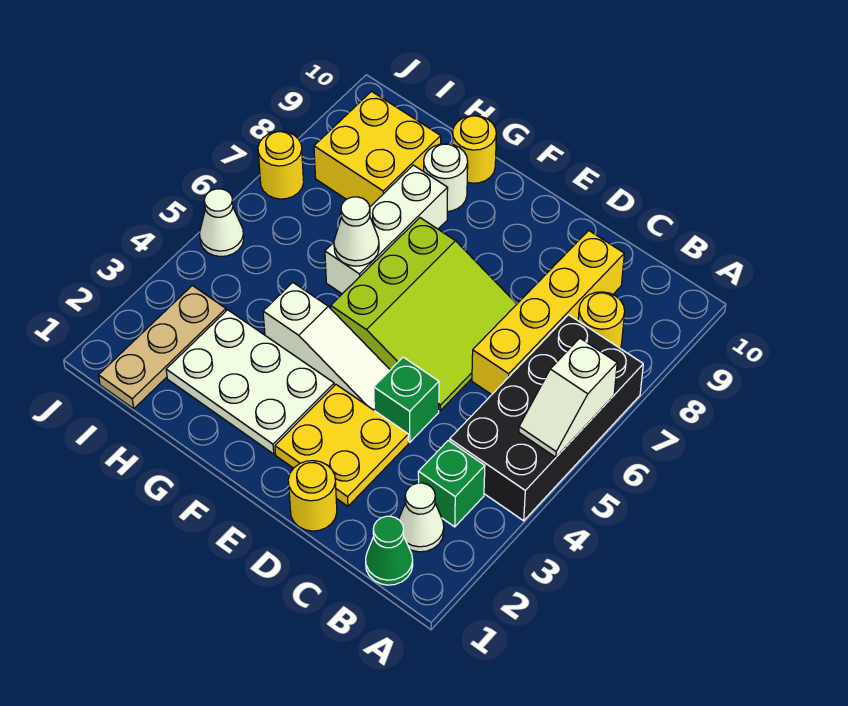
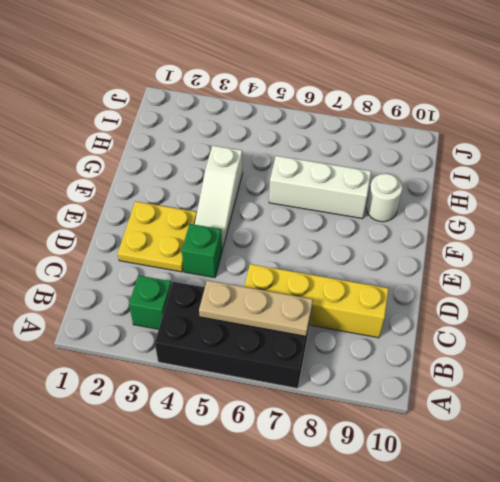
tan plate B5:B7 level 2 -> tan plate I1:I3 level 1
none -> green cone B1 level 1
none -> white cone B2 level 1
none -> yellow round brick B8 level 1

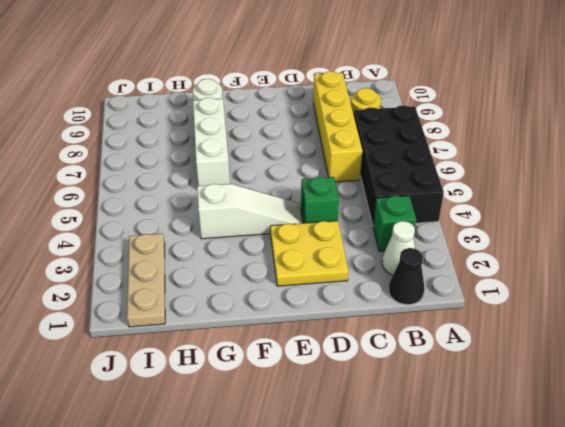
black cone B1 level 1 -> green cone B1 level 1
none -> yellow round brick D1 level 1
none -> lime slope D5:F7 level 1 top F
none -> white plate F2:H3 level 1

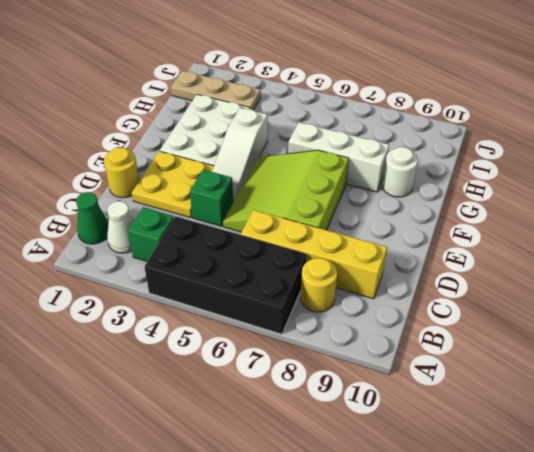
lime slope D5:F7 level 1 top 7 -> lime slope D5:F7 level 1 top F
none -> yellow round brick G10 level 1
none -> yellow brick H8:I9 level 1
none -> white cone J5 level 1

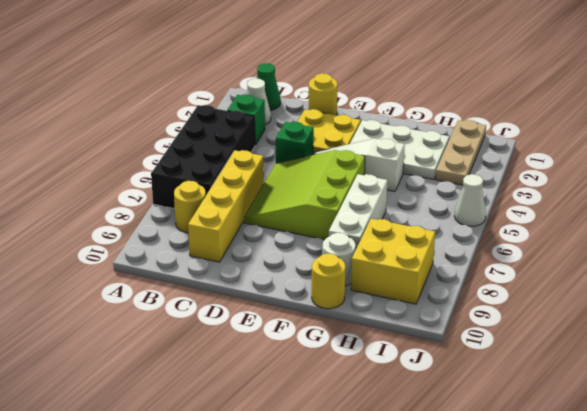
none -> yellow round brick J7 level 1
none -> white slope A5:A6 level 2 top 6
none -> white cone G6 level 2

